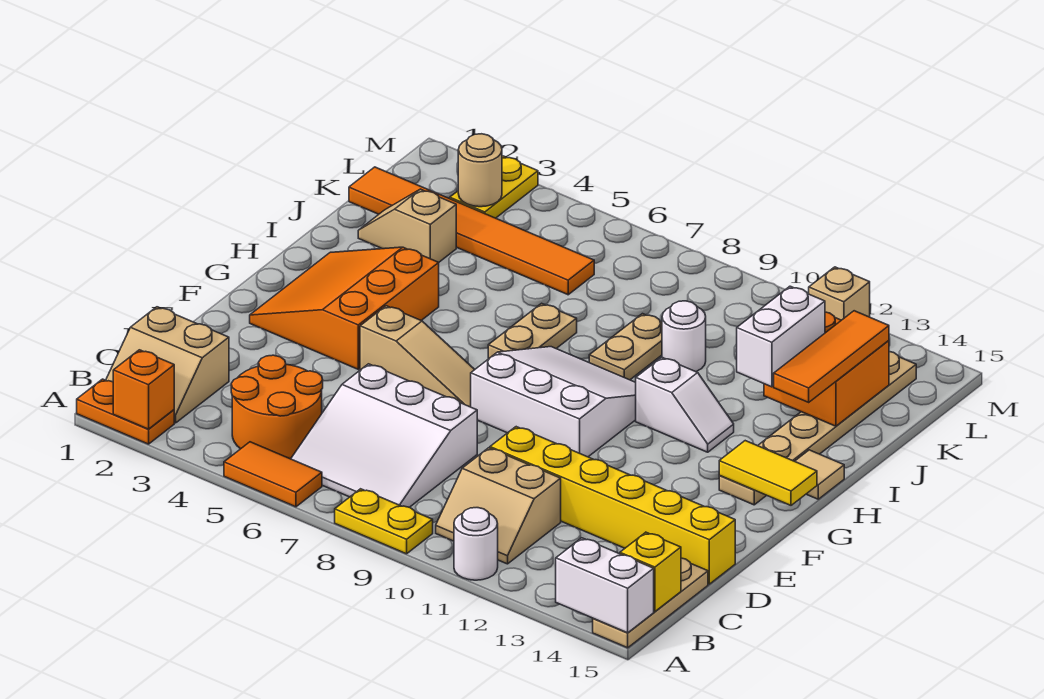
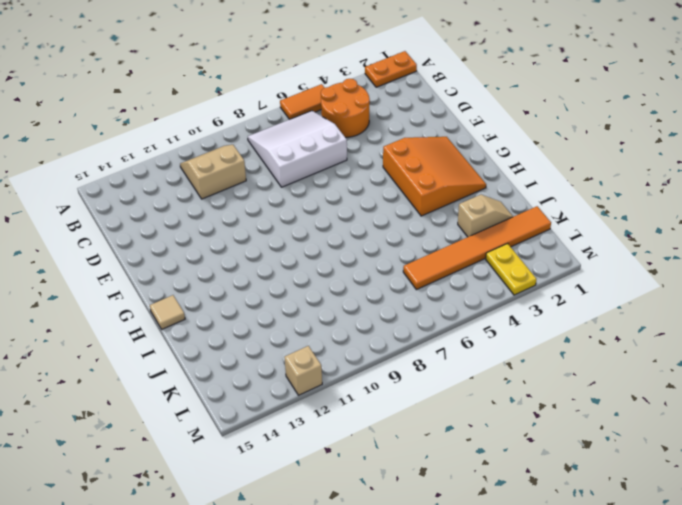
none -> yellow plate A8:A9 level 1
none -> white round brick A11 level 1
none -> tan plate A15:C15 level 1
none -> tan slope B1:C2 level 1 top C

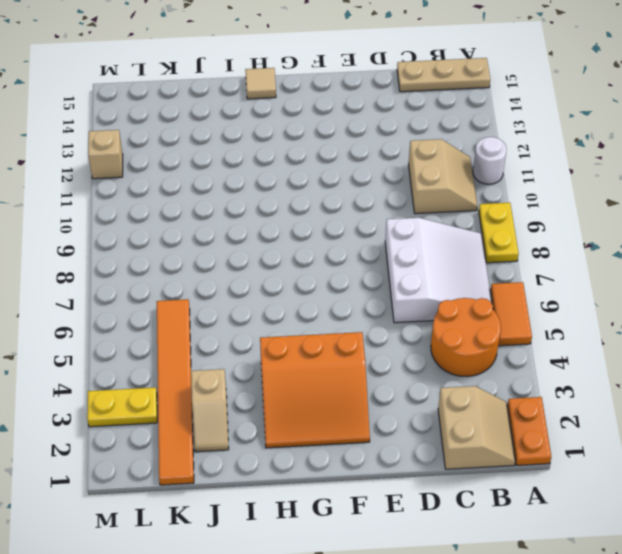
none -> yellow brick D10:D15 level 1
none -> tan slope F5:F7 level 1 top 5
none -> white slope F8:H10 level 1 top F
none -> tan plate G14:L14 level 1

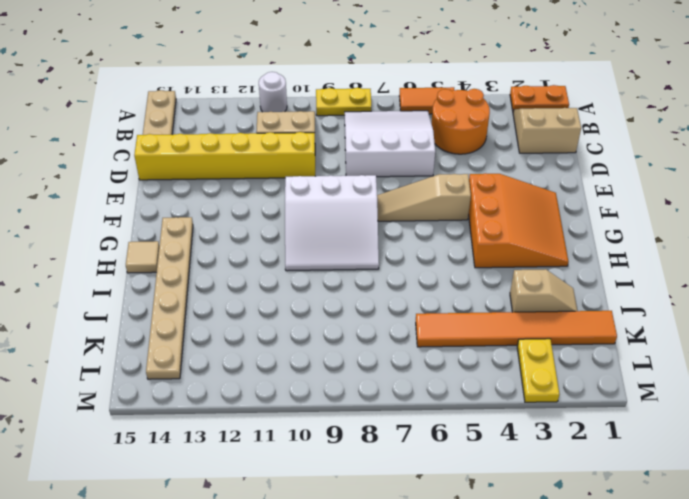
none -> tan plate H7:I7 level 1
none -> white slope H11:H12 level 1 top 11
none -> tan plate I9:J9 level 1
none -> white round brick J10 level 1

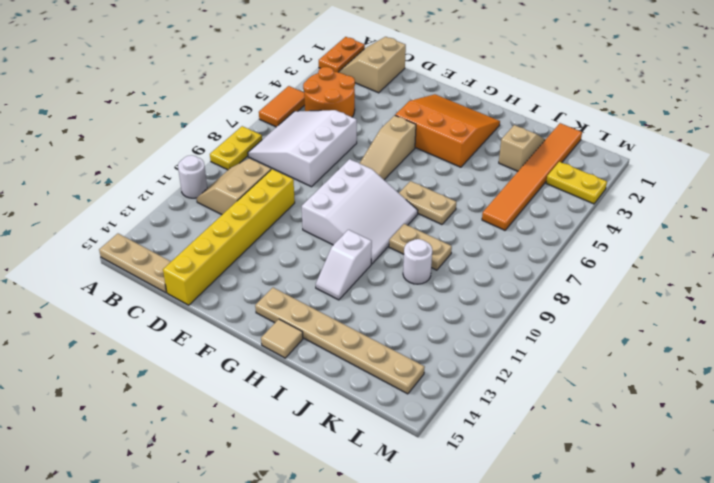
none -> tan brick M12 level 1
none -> orange brick A2 level 2
none -> white brick A14:A15 level 2
none -> yellow brick B15 level 2

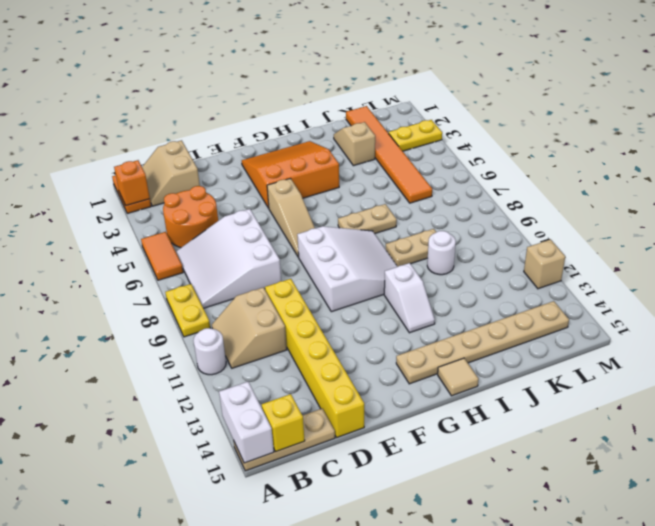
none -> yellow tile G14:G15 level 2
none -> orange brick J13:K14 level 2
none -> tan round brick L3 level 2
none -> white brick I13:J13 level 3

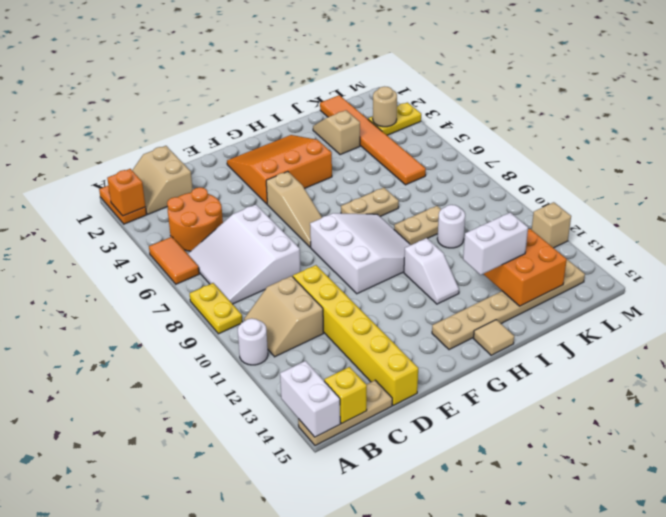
none -> yellow tile G14:G15 level 2
none -> orange tile I14:K14 level 3

